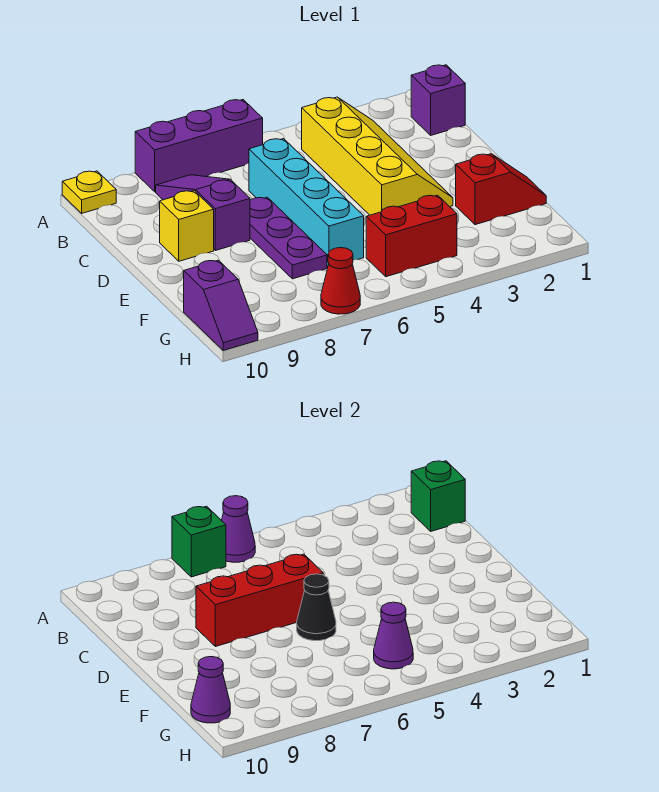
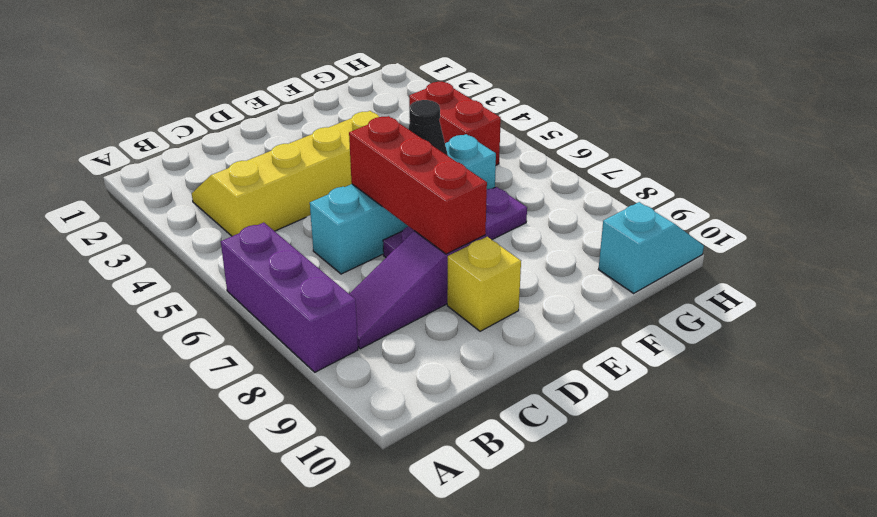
cyan slope G10:H10 level 1 top G -> purple slope G10:H10 level 1 top G
none -> yellow plate A10 level 1
none -> purple brick B1 level 1
none -> red slope F1:F2 level 1 top 2

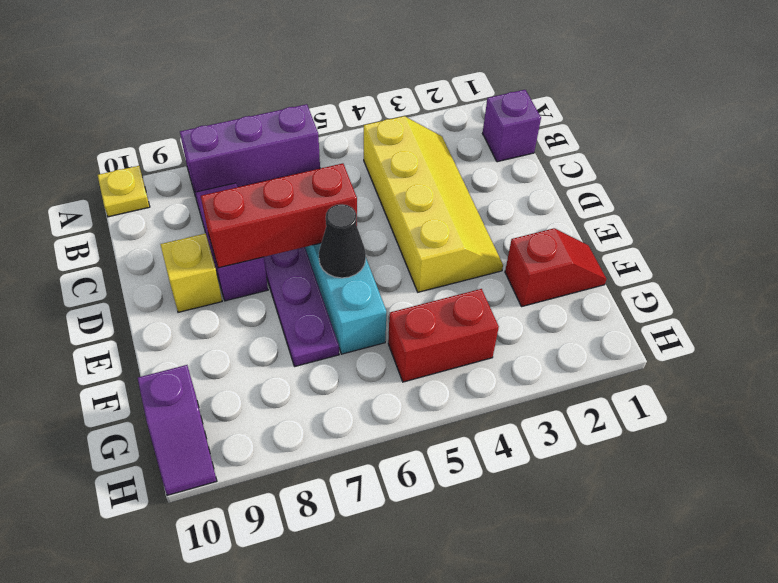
none -> red cone H7 level 1
none -> purple cone A6 level 2
none -> green brick A7 level 2

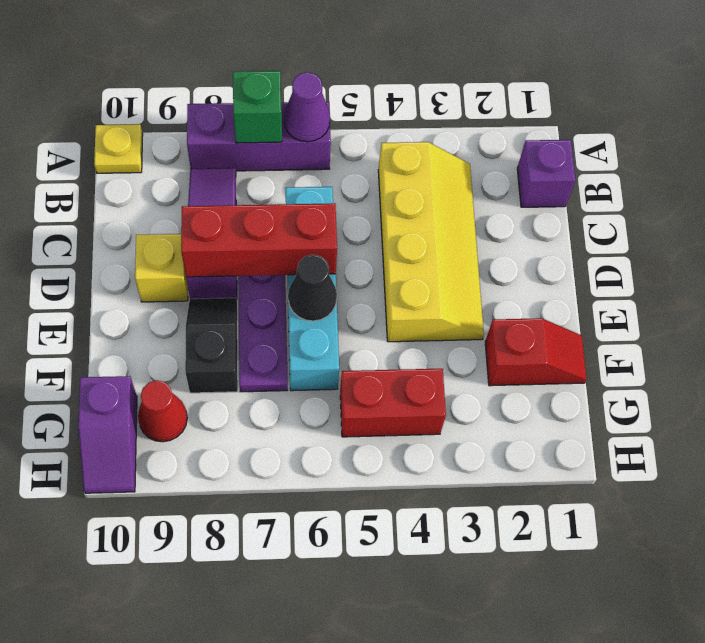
black slope E8:F8 level 1 top F -> none
red cone G9 level 1 -> red cone H7 level 1
none -> green brick B1 level 2
none -> purple cone G5 level 2
none -> purple cone G10 level 2

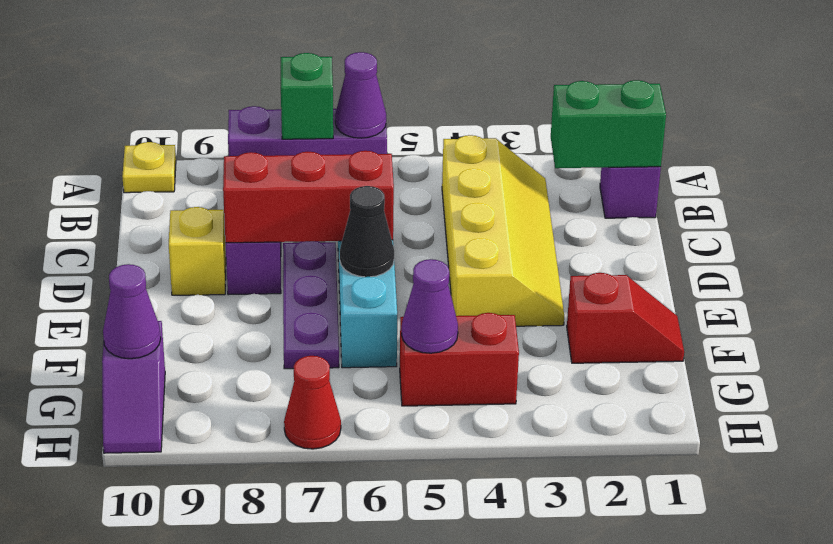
green brick B1:B2 level 2 -> green brick B1 level 2

